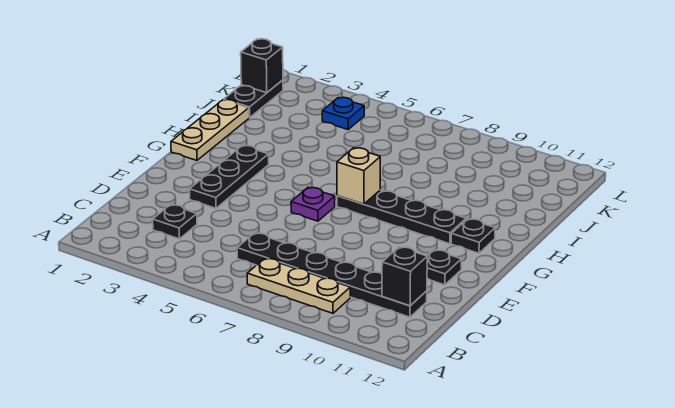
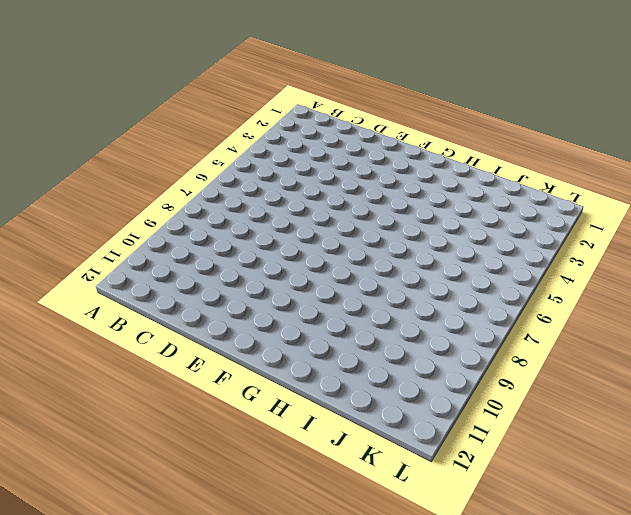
none -> tan plate B7:B9 level 1
none -> black plate C3 level 1
none -> black plate C6:C11 level 1

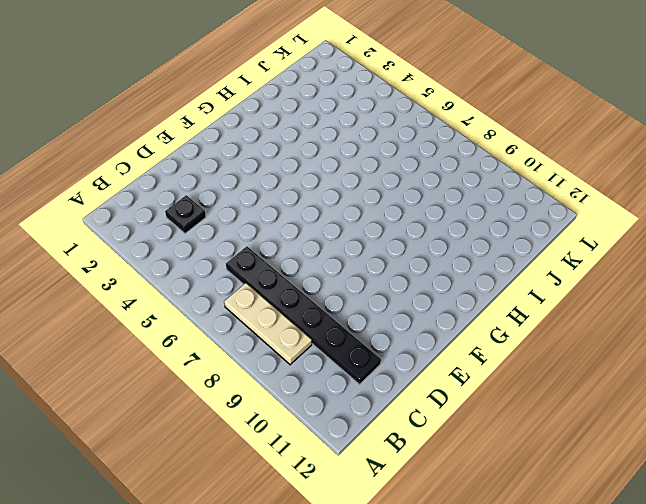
none -> black plate E3:G3 level 1
none -> black plate E11 level 1
none -> purple plate F6 level 1

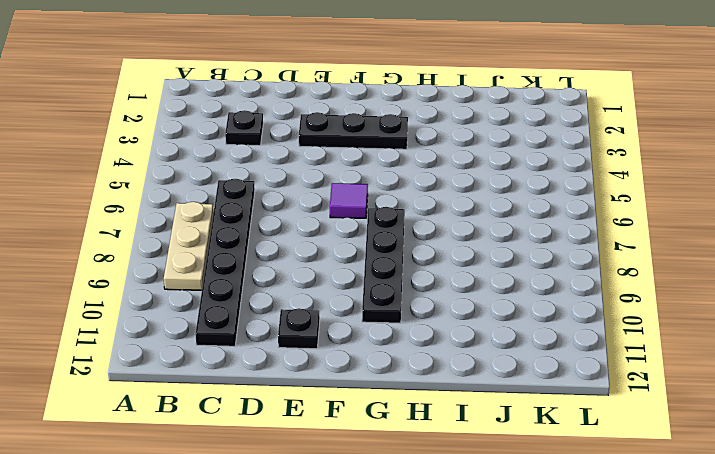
purple tile F6 level 1 -> purple plate F6 level 1
none -> tan plate G1:I1 level 1
none -> black plate G11 level 1
none -> black plate J1:K1 level 1

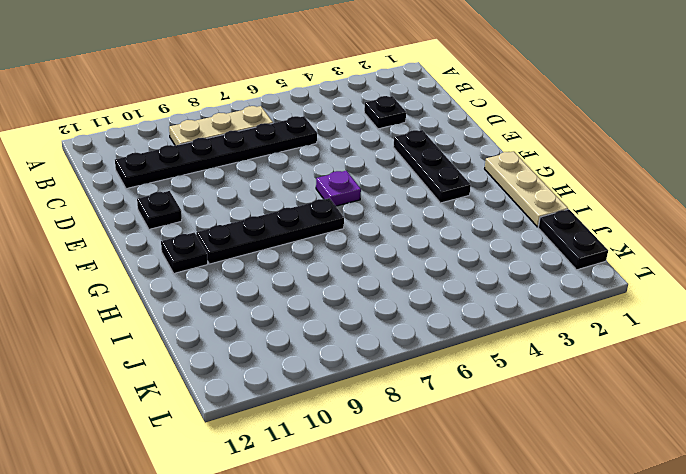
none -> blue plate K4 level 1
none -> black brick C11 level 2
none -> tan brick G7 level 2

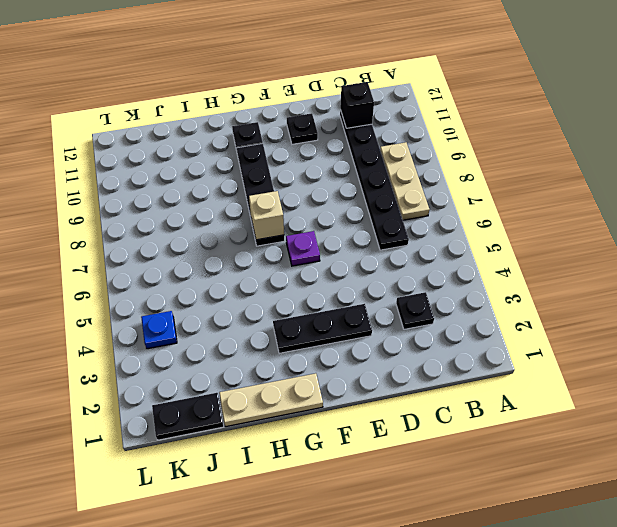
none -> black brick K1 level 2

